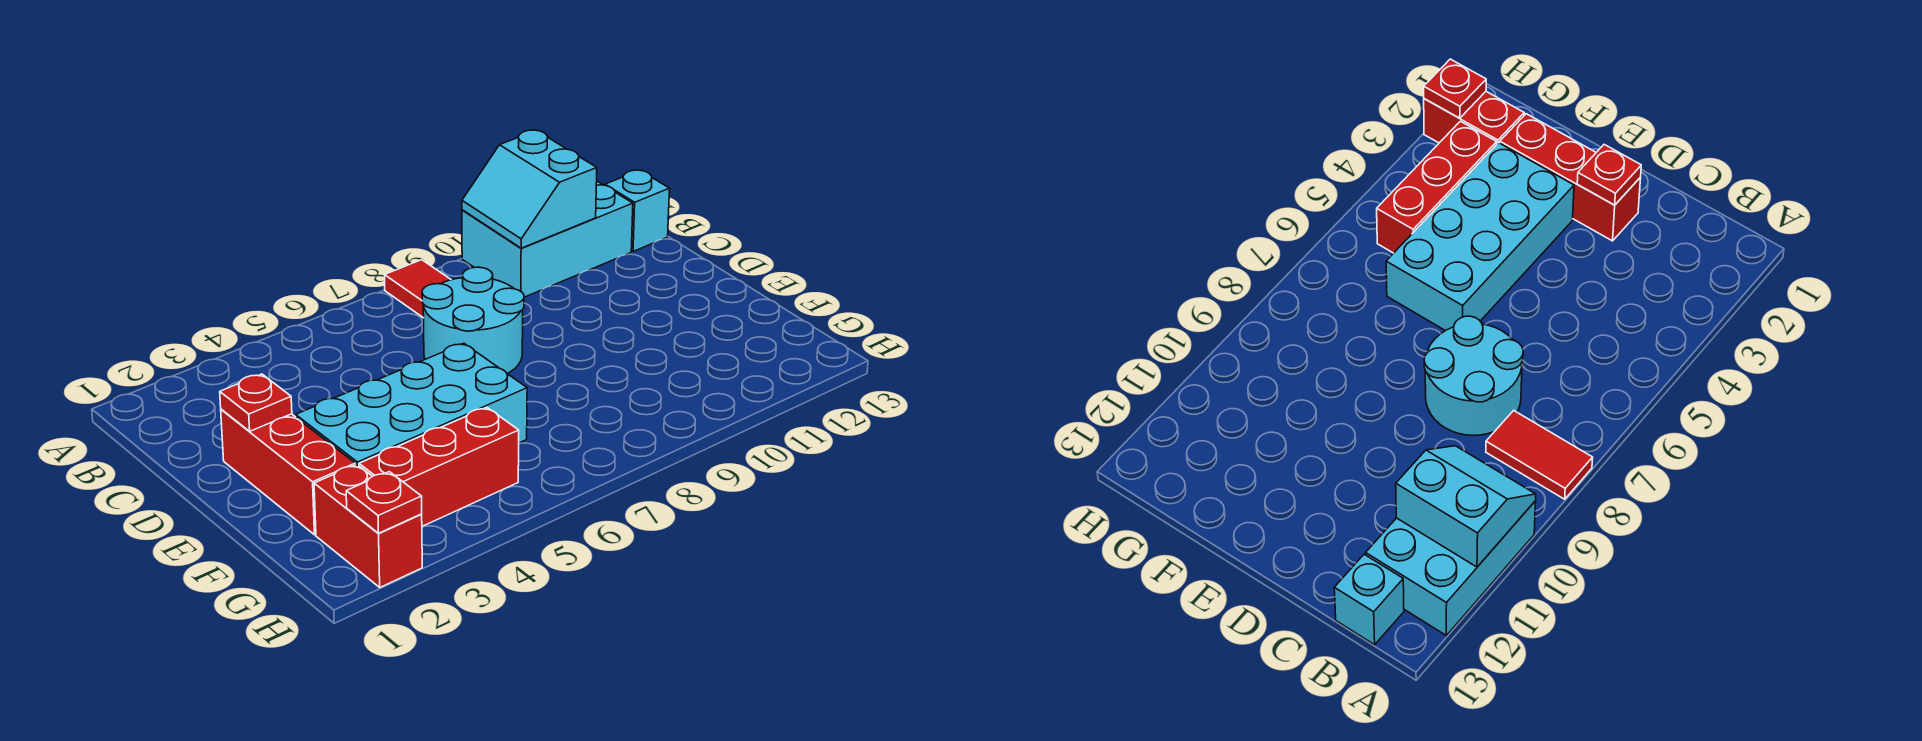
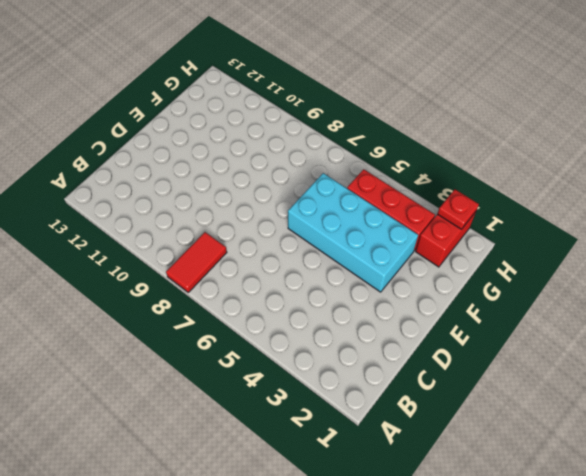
none -> cyan brick A10:B12 level 1
none -> cyan brick B13 level 1

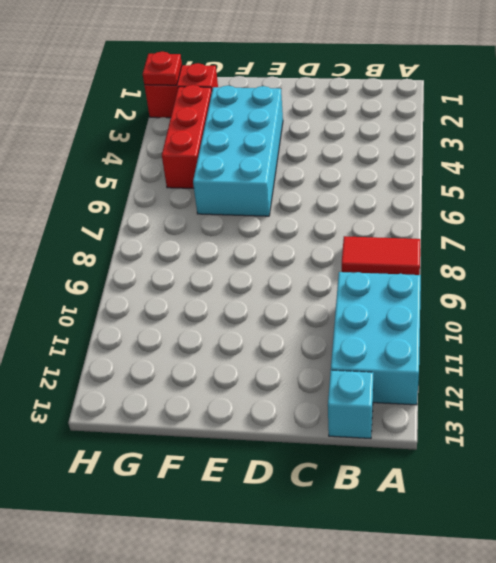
none -> cyan round brick C7:D8 level 1
none -> red brick D2:F2 level 1

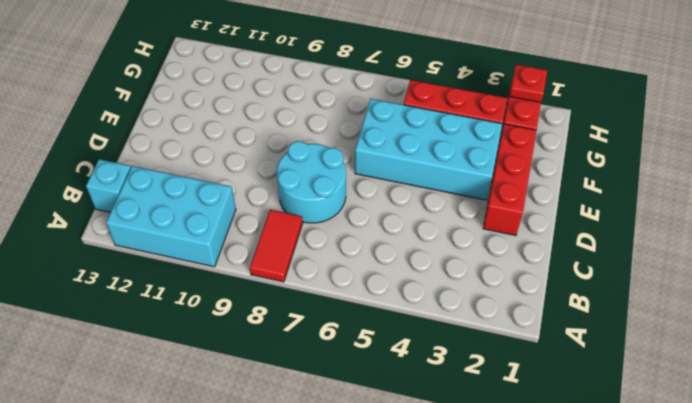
none -> cyan slope A10:B11 level 2 top 11
none -> red plate D2 level 2

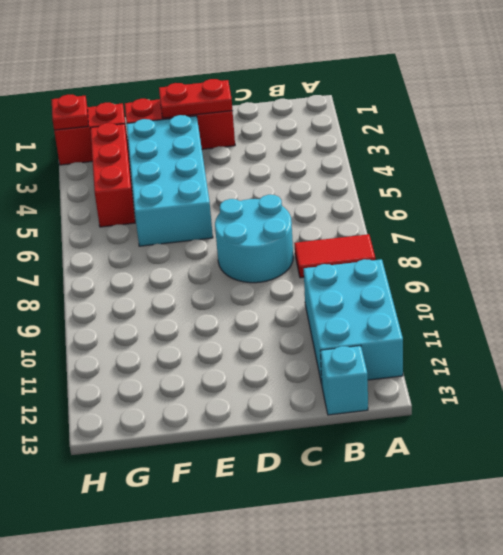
red plate D2:E2 level 2 -> red plate D2 level 2
none -> cyan slope A10:B11 level 2 top 11

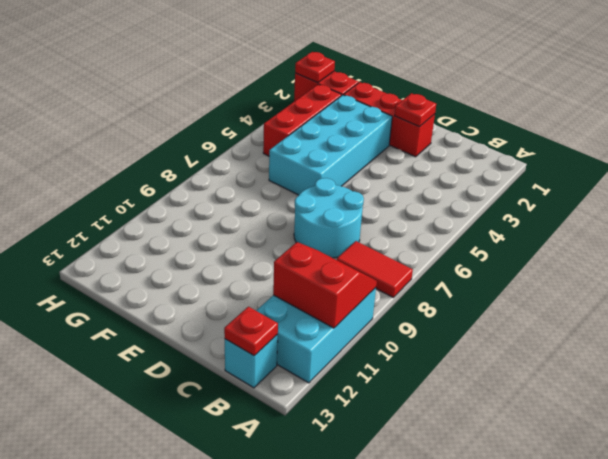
red slope A10:B11 level 2 top 11 -> cyan slope A10:B11 level 2 top 11
red plate B13 level 2 -> none

